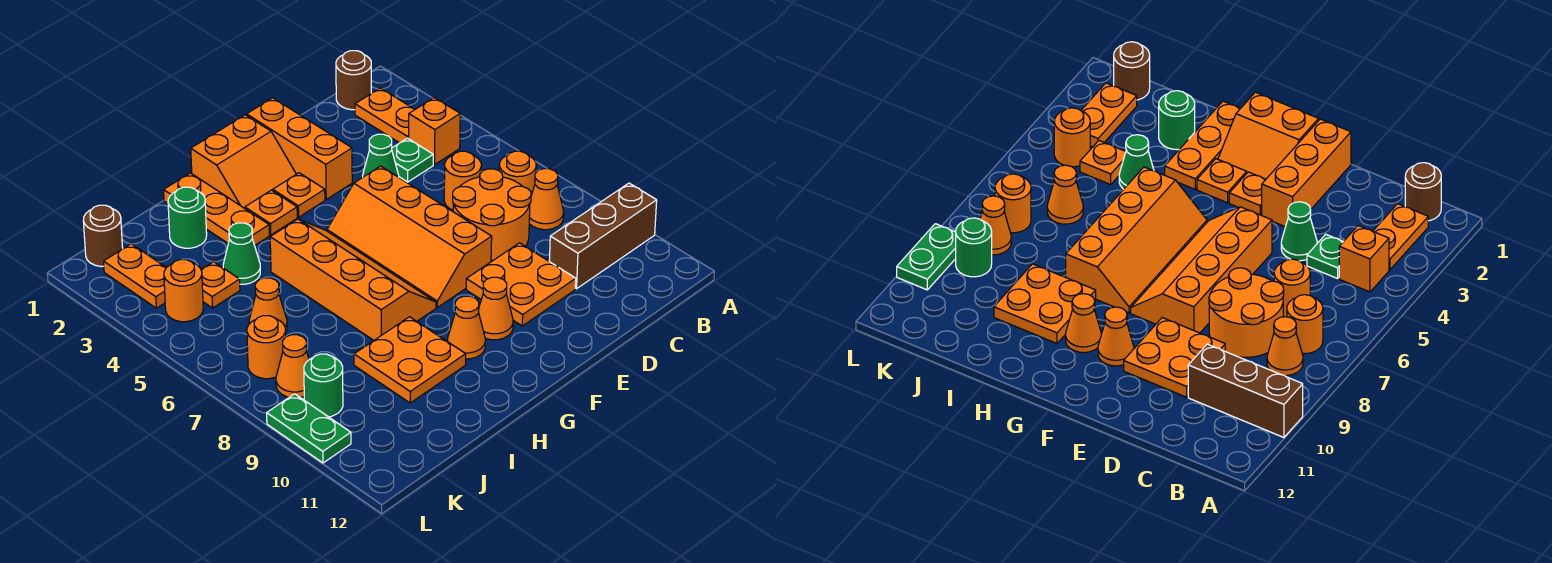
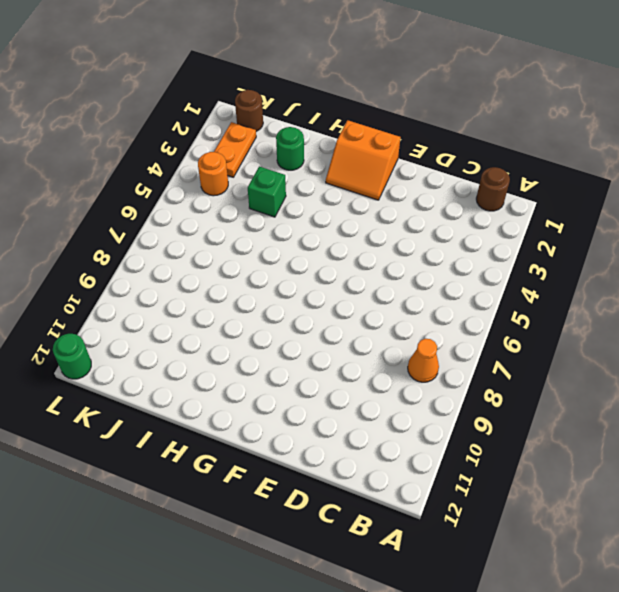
green brick I4 level 1 -> green cone I4 level 1
green round brick L12 level 1 -> green round brick K9 level 1
none -> brown brick A10:C10 level 1
none -> orange plate B2:B3 level 1
none -> orange brick B4 level 1
none -> orange round brick B7 level 1

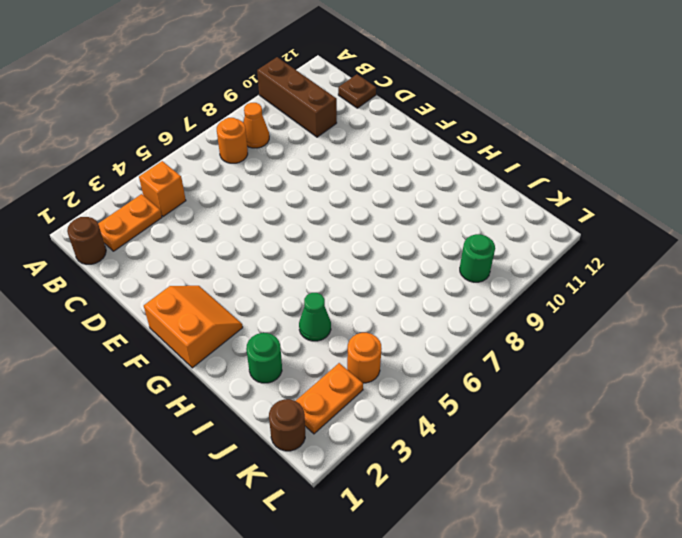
brown plate C12 level 1 -> none
none -> green plate C4 level 1
none -> orange round brick C6 level 1
none -> orange round brick C7:D8 level 1
none -> green cone D4 level 1

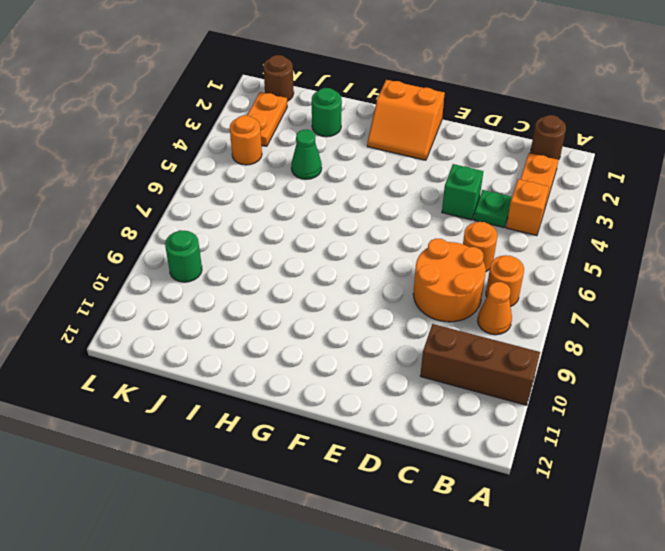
green brick D4 level 1 -> green cone D4 level 1
none -> orange plate D9:E10 level 1
none -> orange brick E1:E3 level 1
none -> orange slope E5:F8 level 1 top E
none -> orange plate F3 level 1

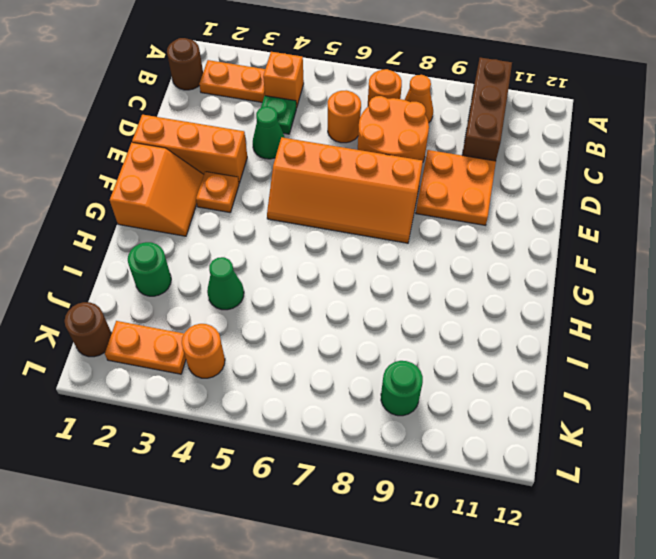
none -> orange cone F10 level 1
none -> orange plate G3 level 1
none -> orange slope G5:H8 level 1 top H
none -> orange cone G10 level 1

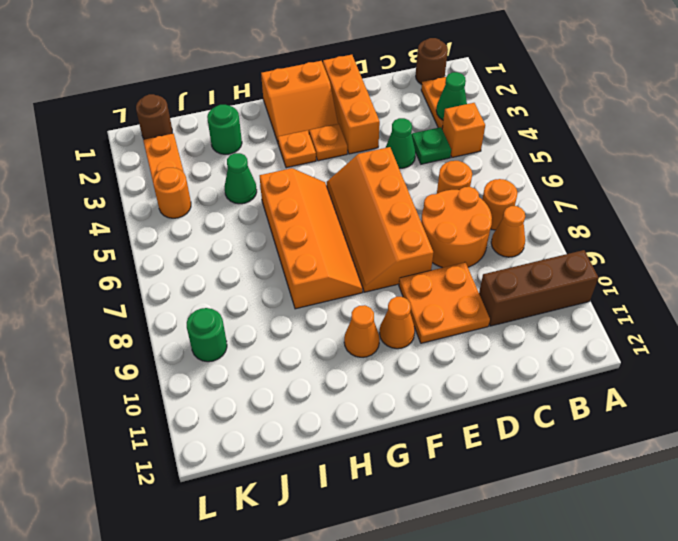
green cone B3 level 2 -> none
none -> orange plate H1:H3 level 1
none -> orange plate H9:I10 level 1
none -> orange plate J4 level 1
none -> orange cone J6 level 1

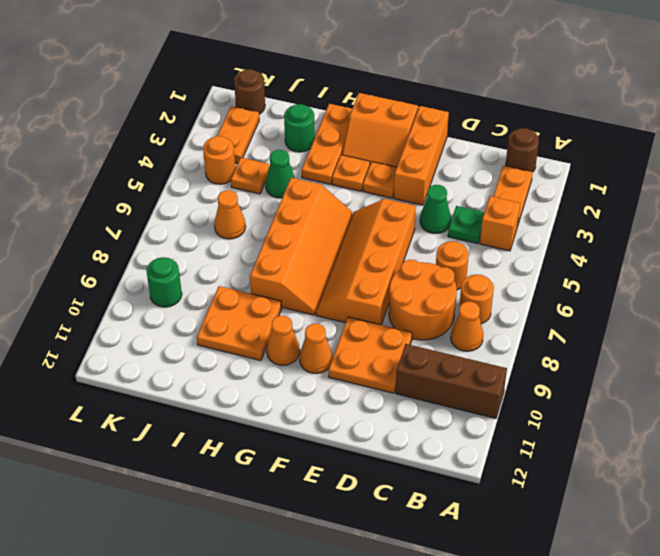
none -> orange round brick K7 level 1
none -> orange cone K8 level 1
none -> green plate L9:L10 level 1

